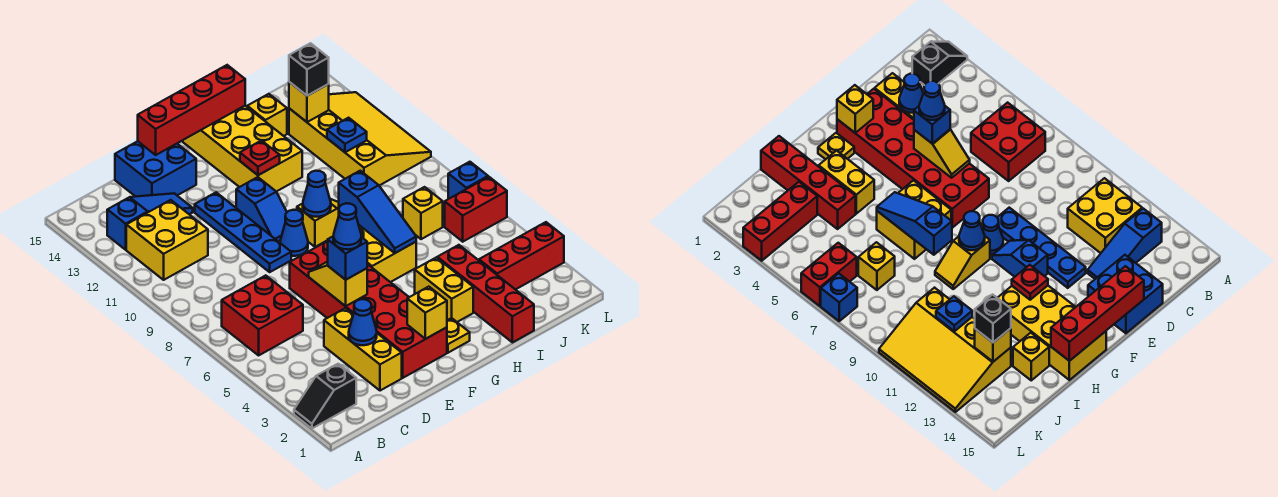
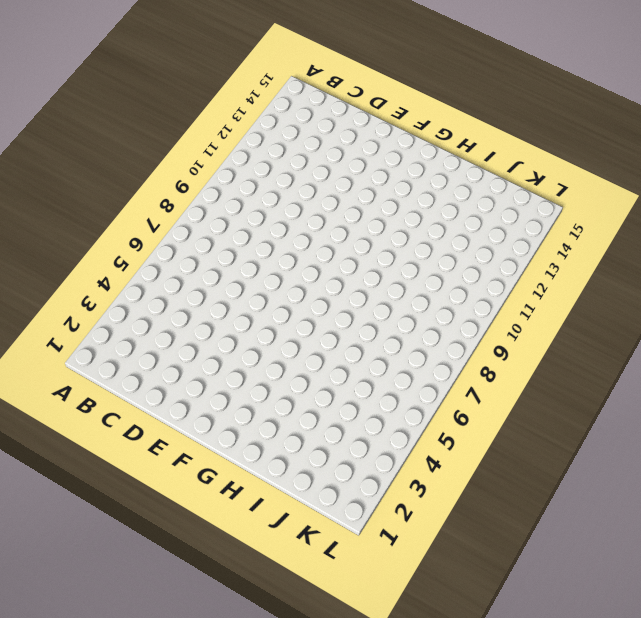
none -> black slope A2:B2 level 1 top B
none -> red brick B6:C7 level 1
none -> yellow brick B11:C12 level 1
none -> blue slope B13:D13 level 1 top B

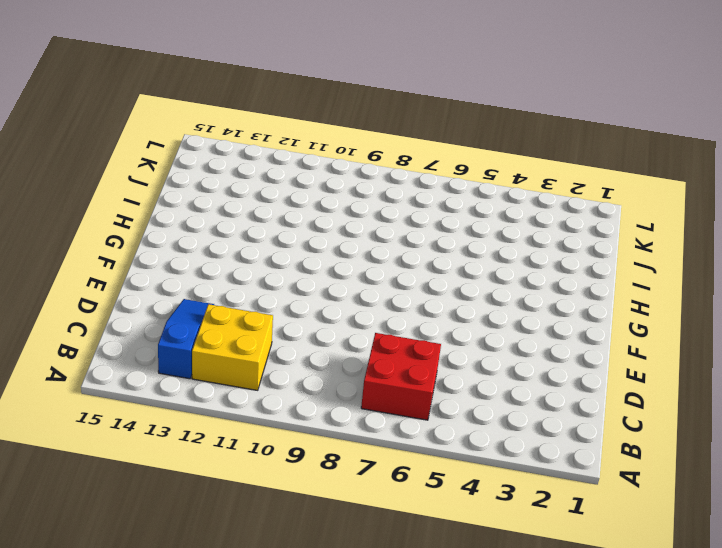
none -> black slope A2:B2 level 1 top B
none -> yellow brick D2:D4 level 1
none -> blue brick D14:E15 level 1
none -> red brick E2:F7 level 1

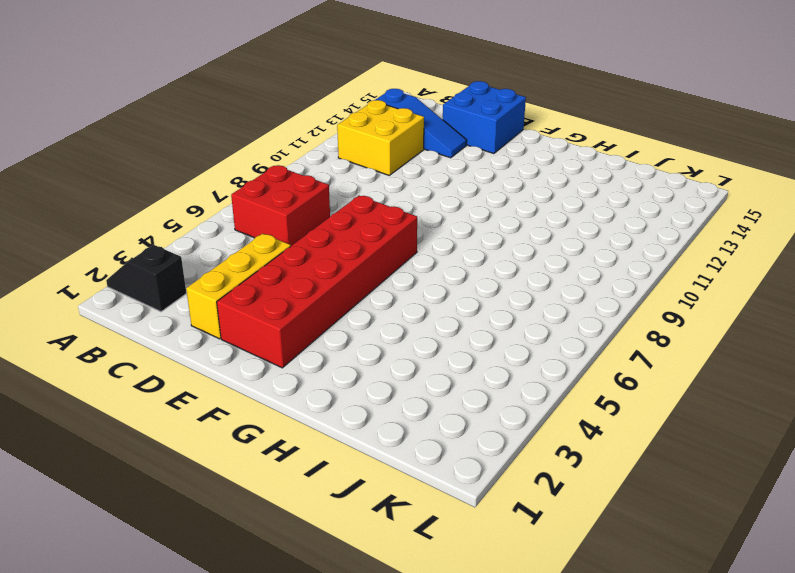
none -> blue plate E9:E12 level 1
none -> blue cone F9 level 1
none -> blue slope F10:F11 level 1 top 11
none -> yellow plate G2 level 1

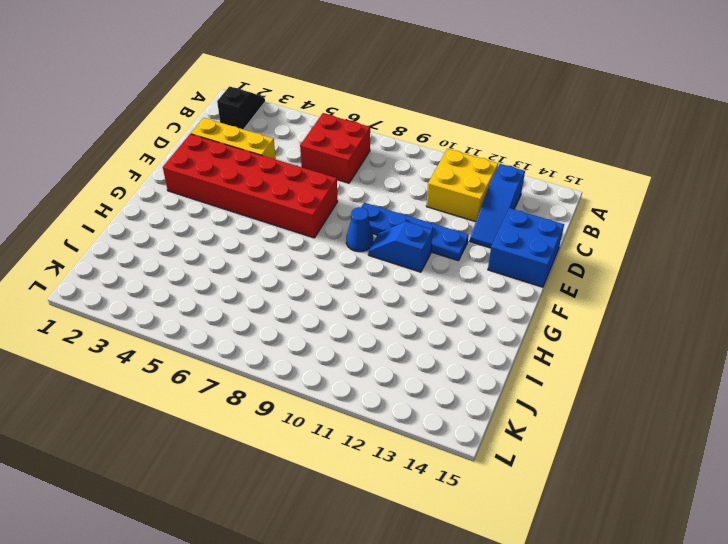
none -> yellow plate G2 level 1
none -> yellow brick G6:H7 level 1
none -> yellow slope G9:H9 level 1 top G
none -> yellow brick G12:H15 level 1

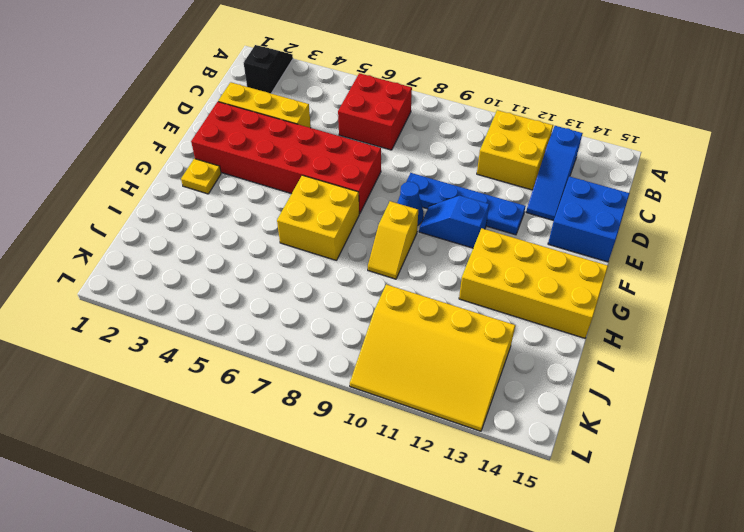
none -> yellow brick H3:H4 level 1
none -> red brick I1:I4 level 1
none -> yellow brick I14 level 1
none -> red brick J3:L3 level 1

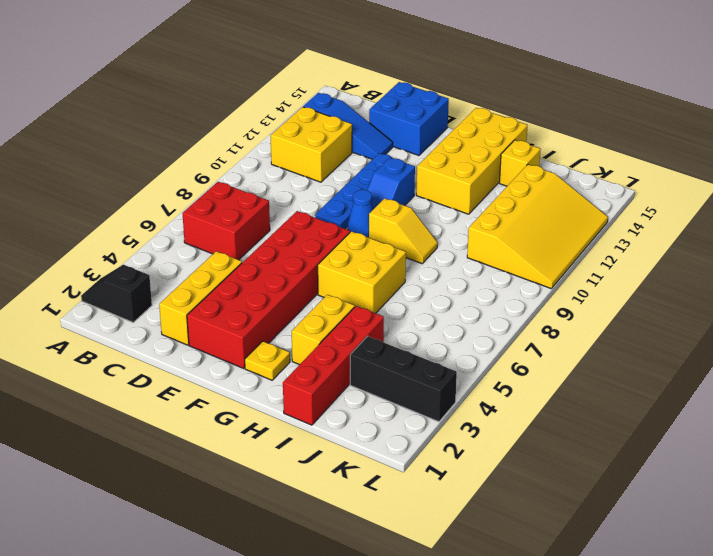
black brick J3:L3 level 1 -> red brick J3:L3 level 1
none -> yellow brick J7 level 1
none -> red brick K6:L6 level 1
none -> blue brick L7 level 1
none -> blue cone D3 level 2

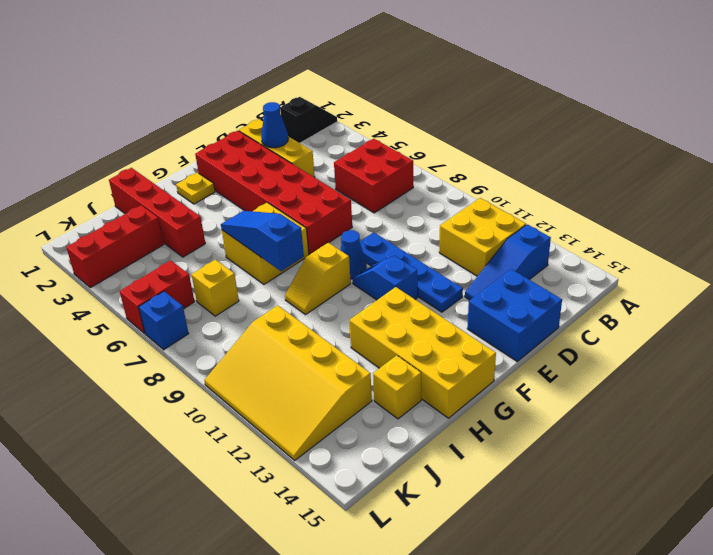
none -> yellow brick H3:H4 level 1
none -> yellow slope E5:E6 level 2 top 5
none -> red brick E15:H15 level 2
none -> yellow brick F2 level 2

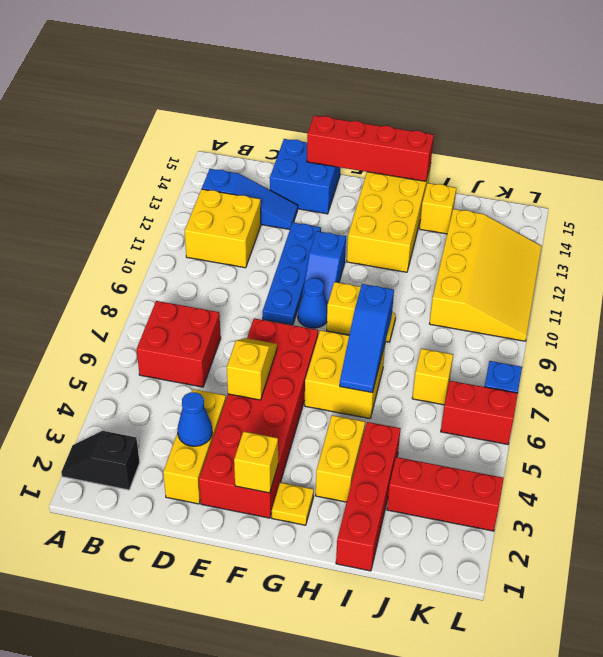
none -> blue cone G9 level 2
none -> red plate G12 level 2
none -> blue plate J11 level 2
none -> yellow brick J13 level 2

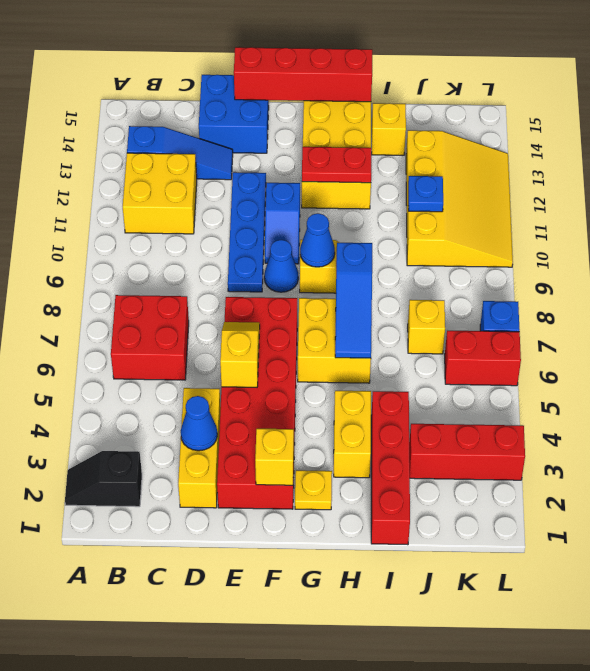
red plate G12:H12 level 2 -> red plate G12 level 2
none -> yellow brick J13 level 2
none -> blue brick E5 level 3
none -> black brick J13 level 3
none -> blue cone E5 level 4

